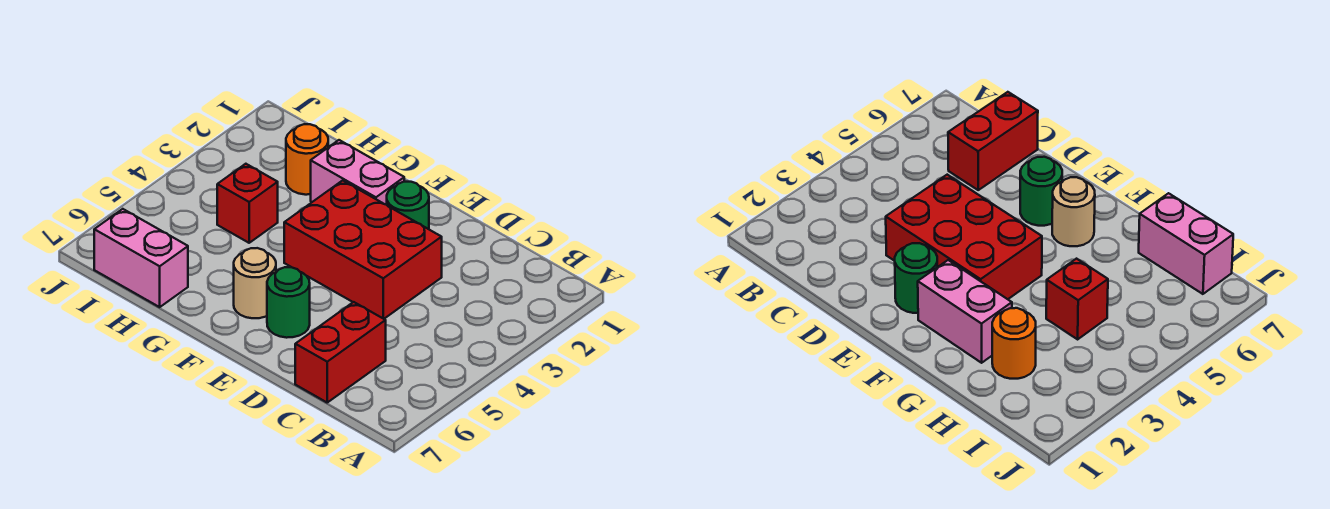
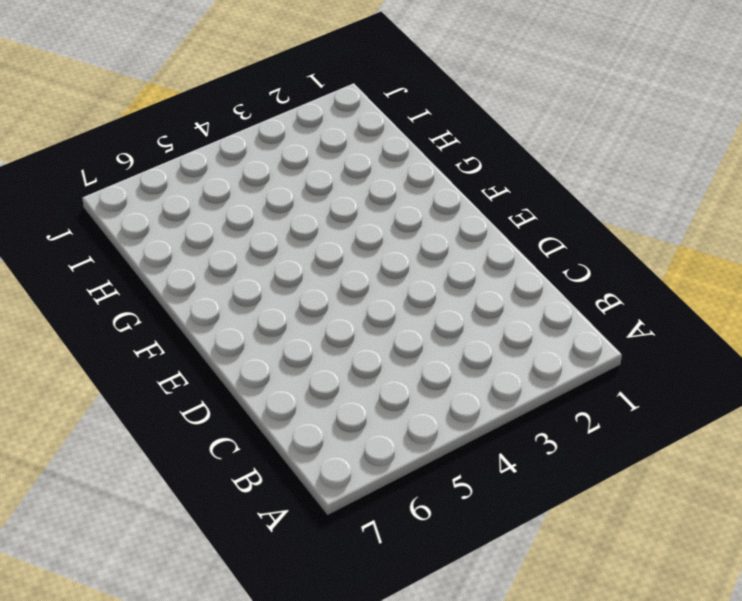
none -> red brick C6:C7 level 1
none -> red brick D3:F4 level 1

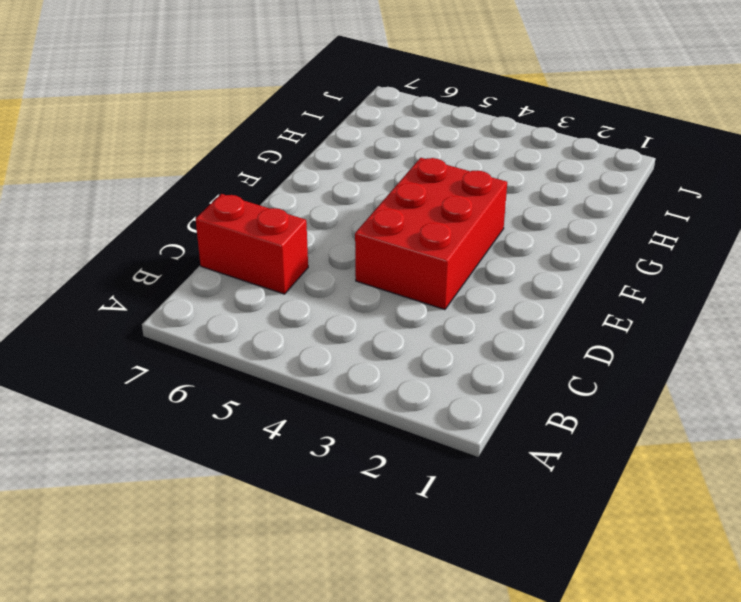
none -> green round brick E2 level 1
none -> green round brick E6 level 1

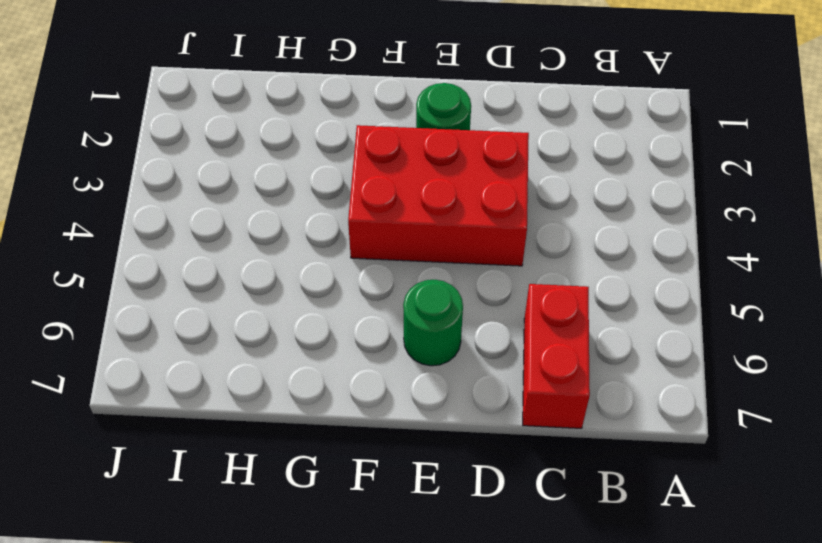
none -> pink brick F2:G2 level 1
none -> tan round brick F6 level 1

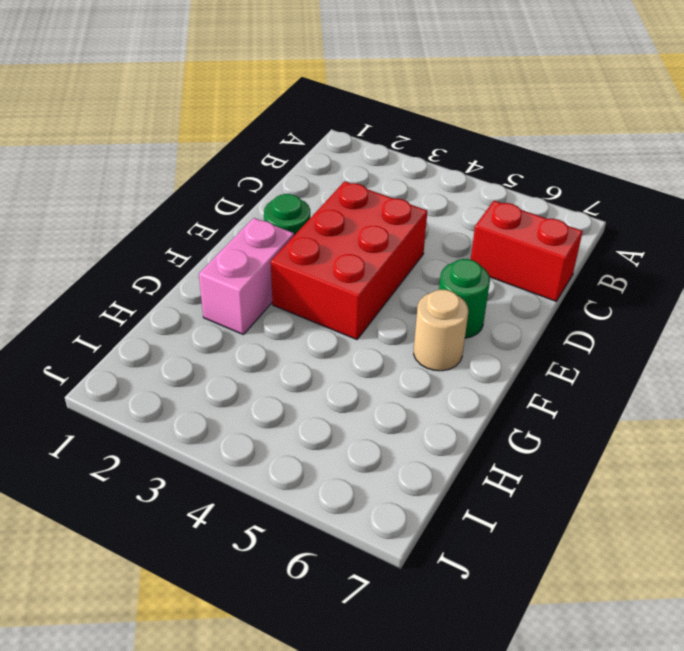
none -> orange round brick H2 level 1
none -> red brick H4 level 1

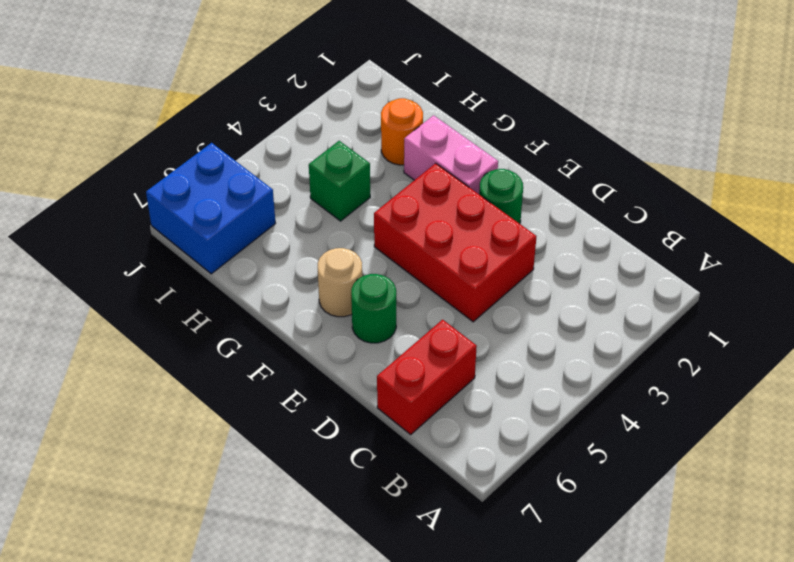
green brick H4 level 1 -> red brick H4 level 1
blue brick I6:J7 level 1 -> pink brick H7:I7 level 1

